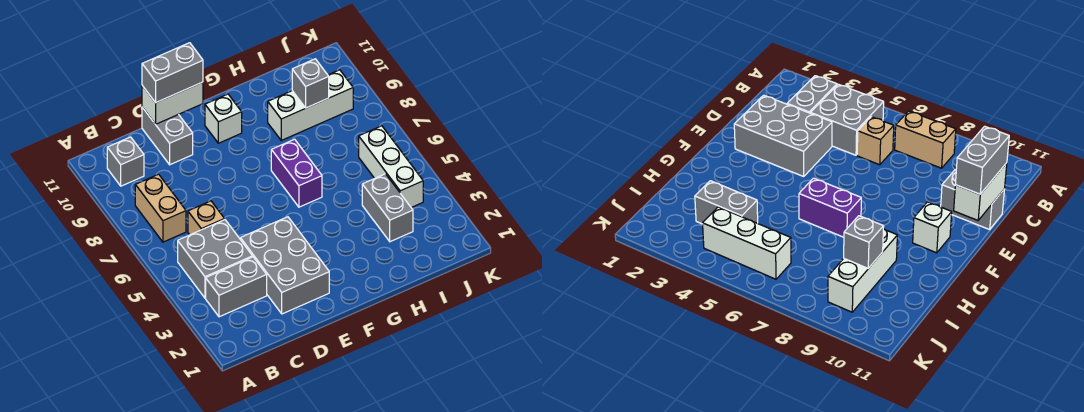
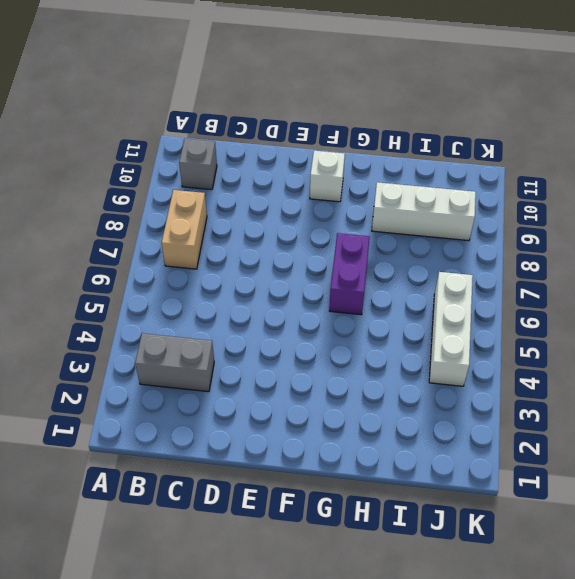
none -> grey brick B4:C5 level 1
none -> tan brick C6 level 1
none -> grey brick D2:E4 level 1

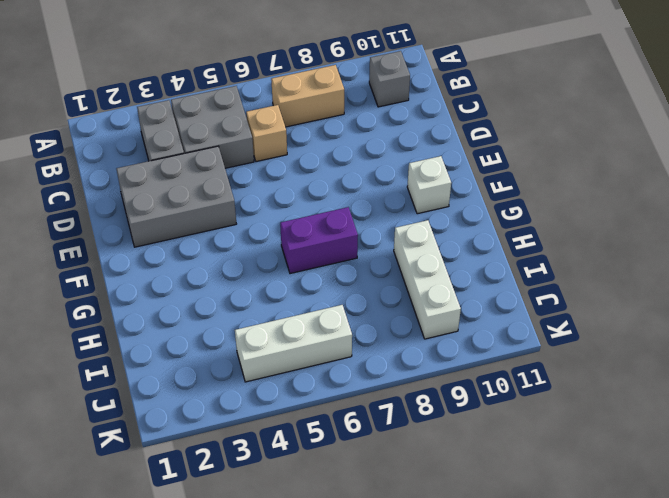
none -> grey brick D10:D11 level 1
none -> grey brick I3:I4 level 1
none -> white brick D11:E11 level 2

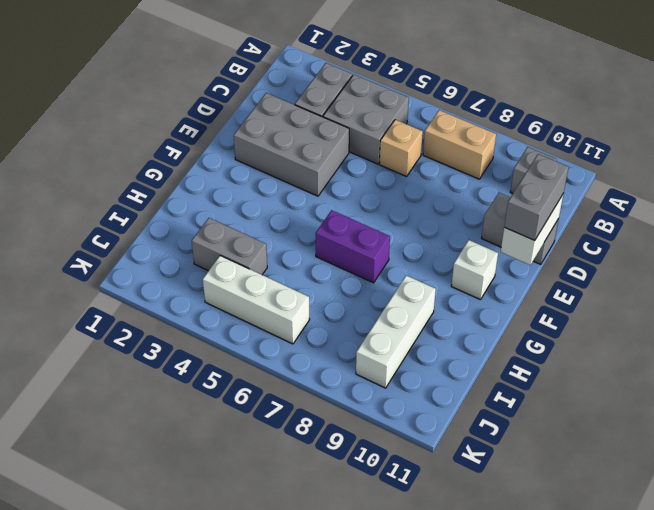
none -> grey brick I9 level 2

